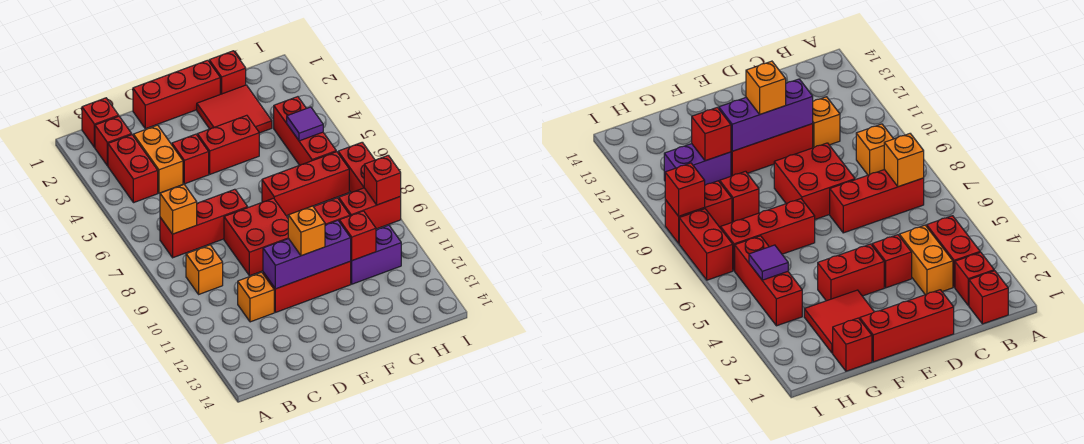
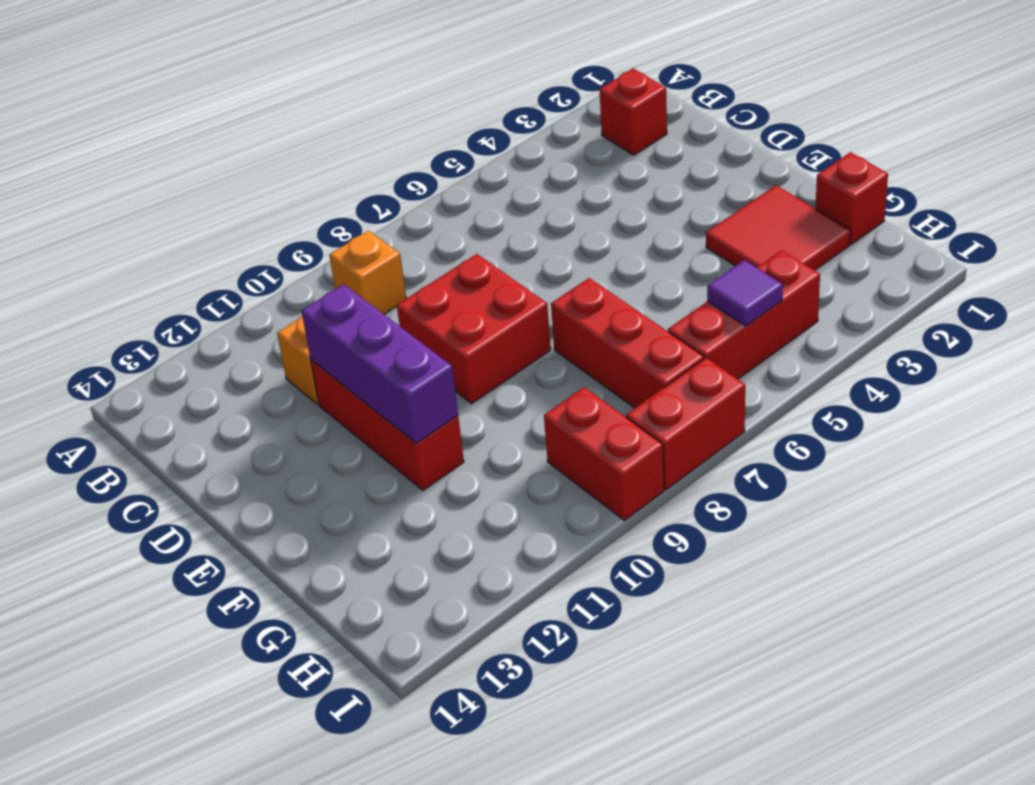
none -> red brick B1 level 1
none -> red brick B3:B4 level 1
none -> red brick B7:D7 level 1

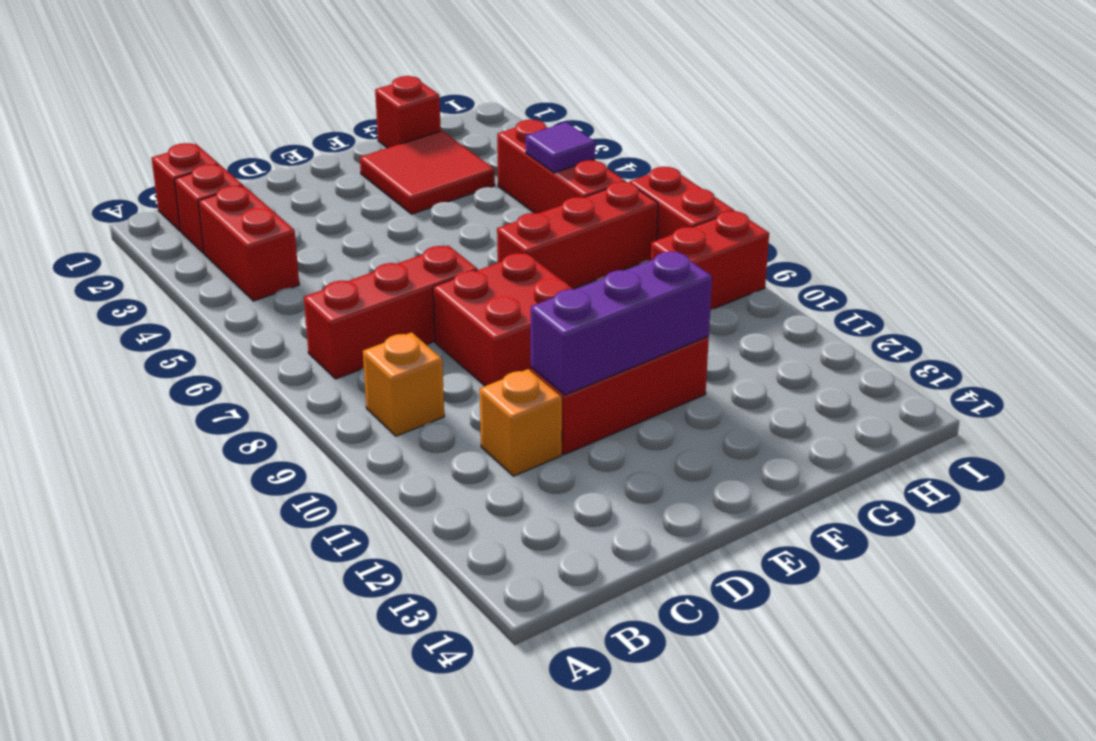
none -> orange brick C3:C4 level 1
none -> red brick D1:F1 level 1
none -> red brick D4 level 1

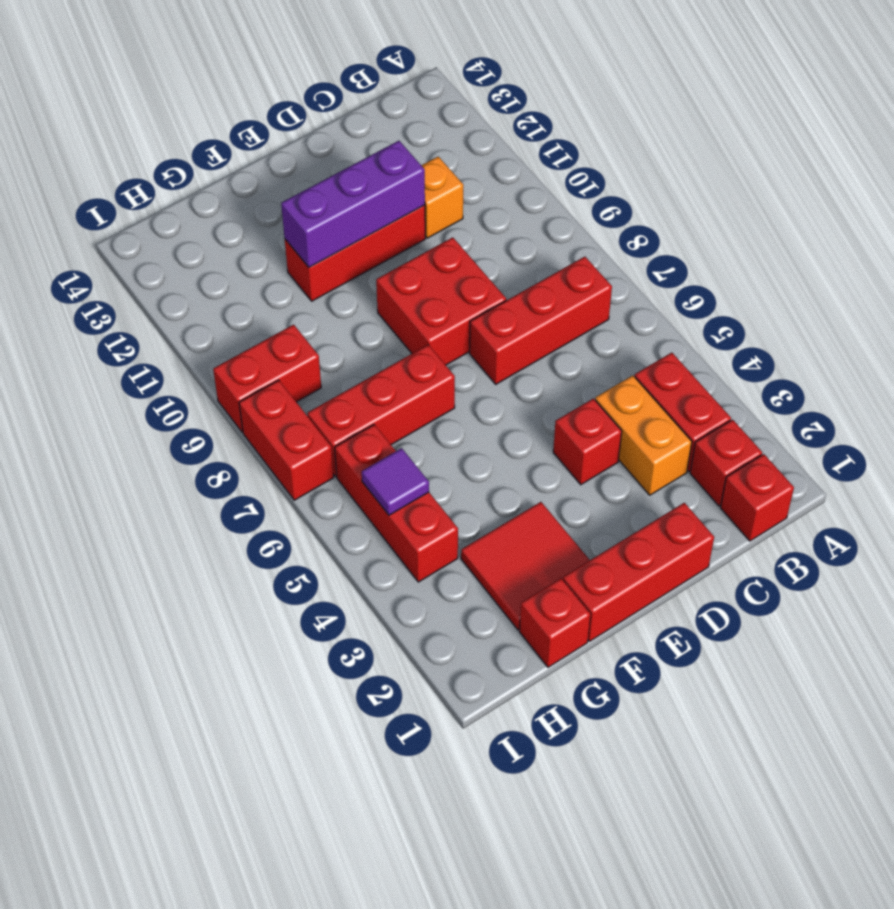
none -> orange brick B9 level 1
none -> red brick E4:F4 level 1
none -> red brick G9 level 1

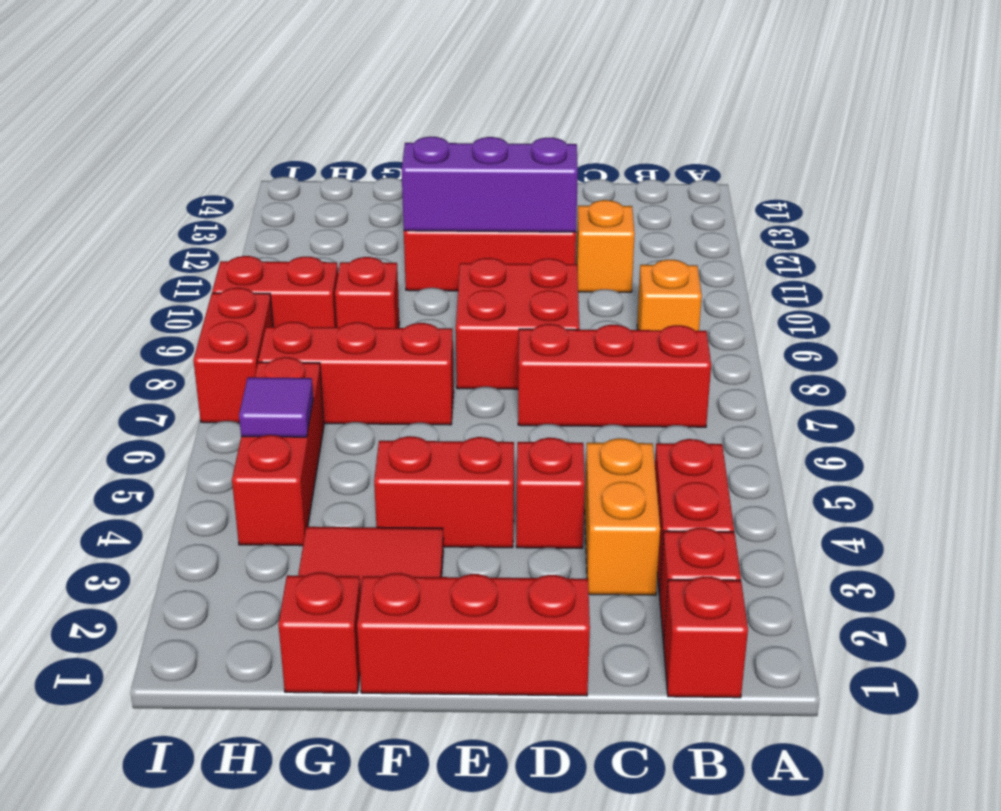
none -> purple brick G11:H11 level 1
none -> orange brick B7 level 2
none -> red brick G11 level 2

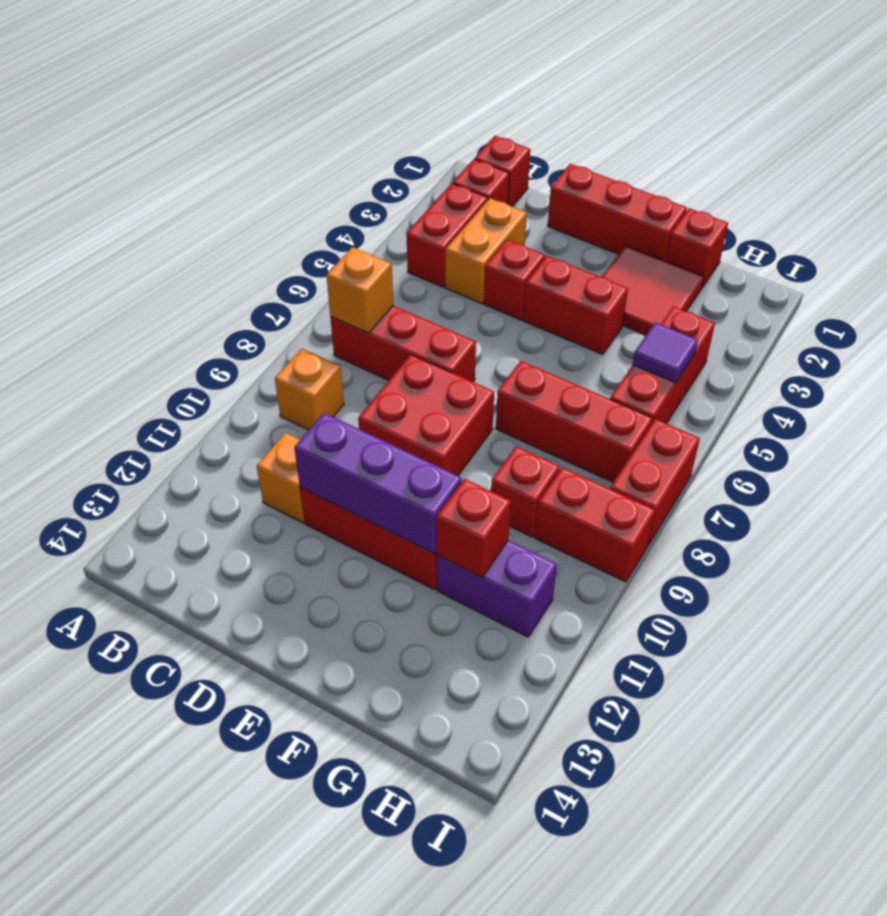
none -> red brick I9 level 2
none -> orange brick E11 level 3

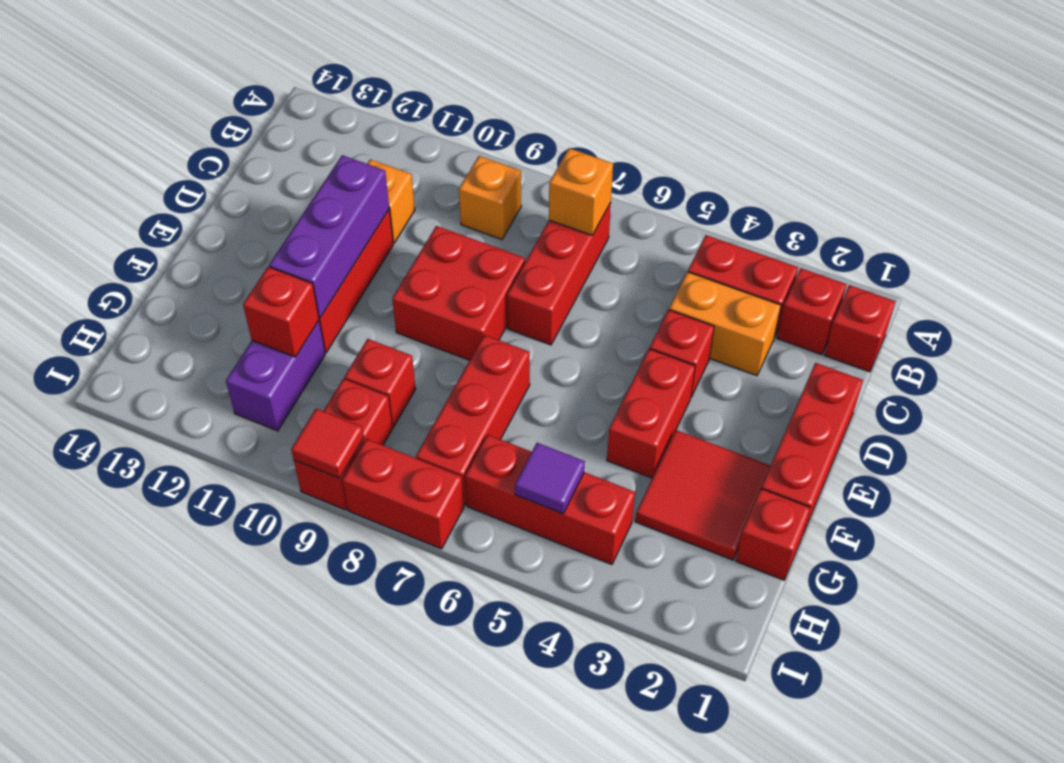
red tile I9 level 2 -> red brick I9 level 2
none -> orange brick E11 level 3

